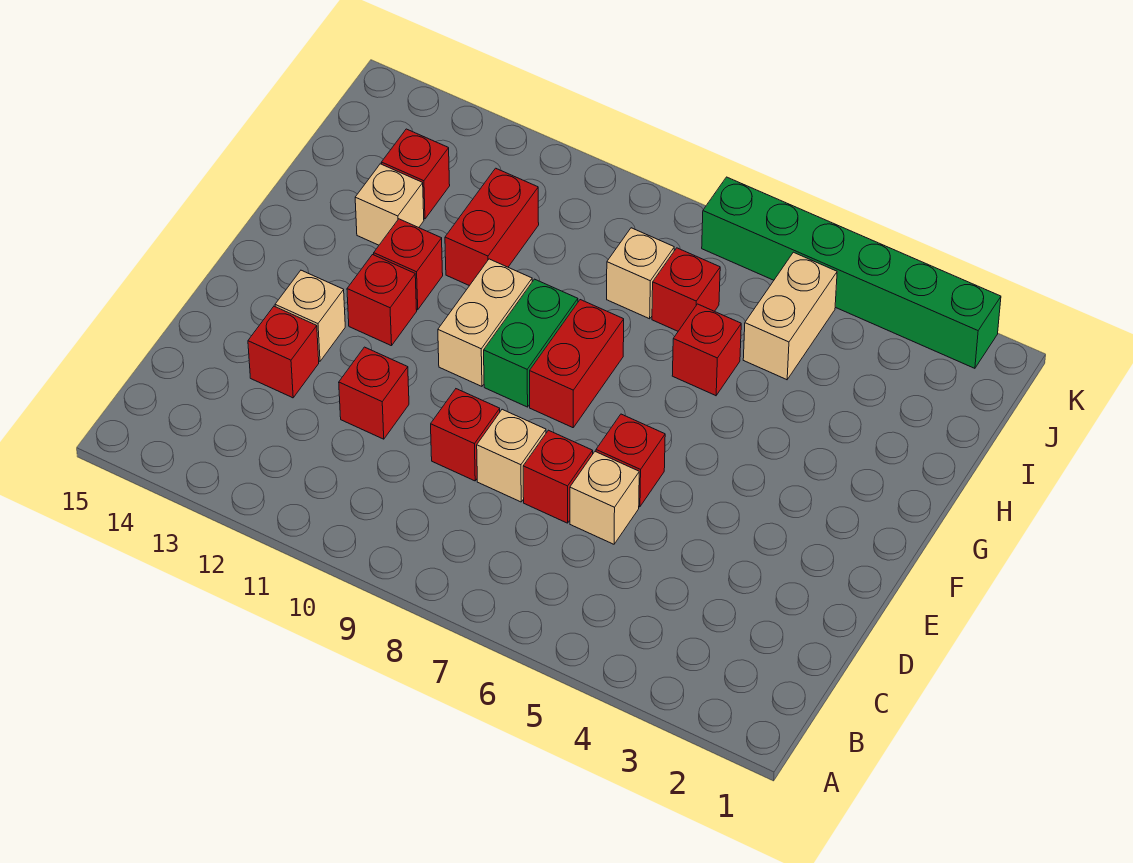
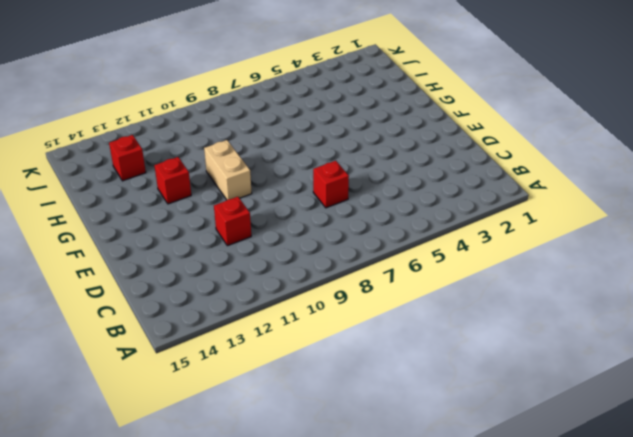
none -> tan brick D6 level 1
none -> tan brick D8 level 1
none -> red brick D9 level 1

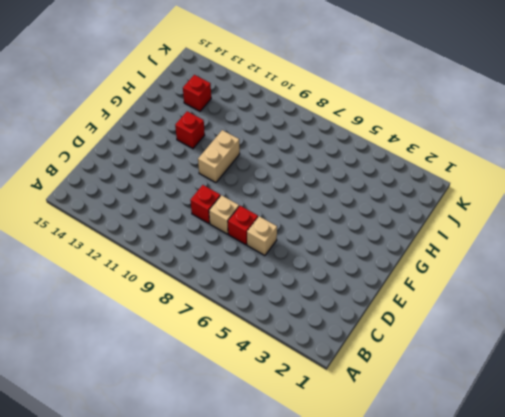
none -> red brick D11 level 1
none -> red brick D13 level 1
none -> red brick E6 level 1

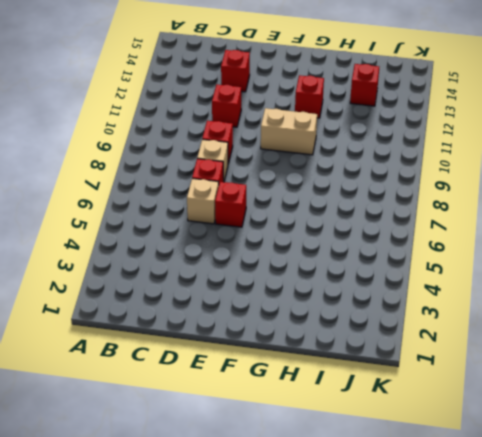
none -> tan brick E13 level 1
none -> red brick F8:G8 level 1
none -> green brick F9:G9 level 1

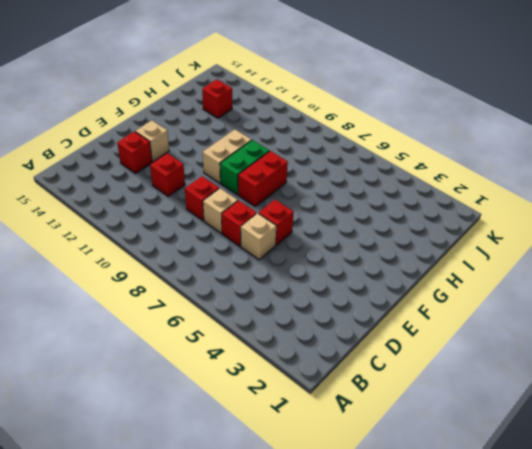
none -> red brick F12 level 1
none -> red brick G12 level 1
none -> red brick H6 level 1

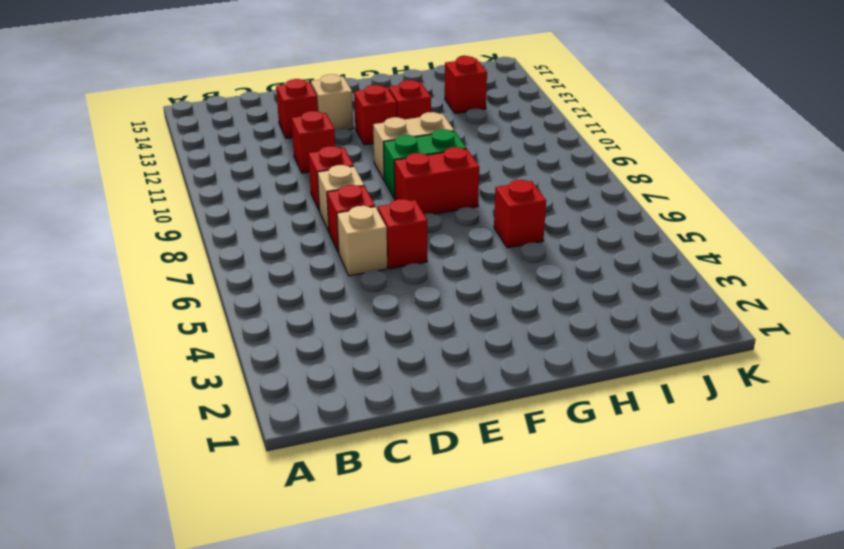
none -> red brick H11:I11 level 1
none -> tan brick H13 level 1
none -> tan brick I5:J5 level 1

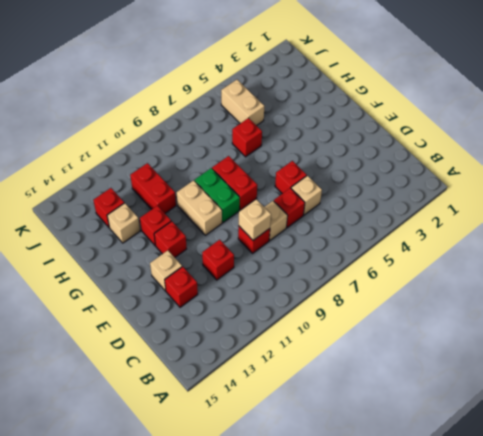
tan brick D9 level 2 -> tan brick I8 level 1
none -> red brick I7 level 1
none -> green brick K2:K7 level 1

